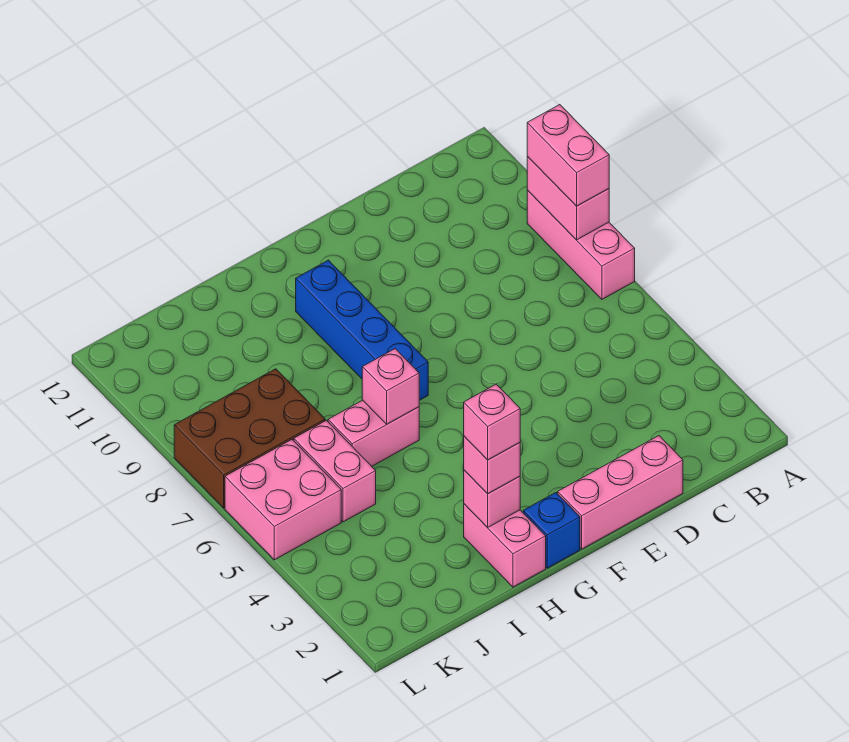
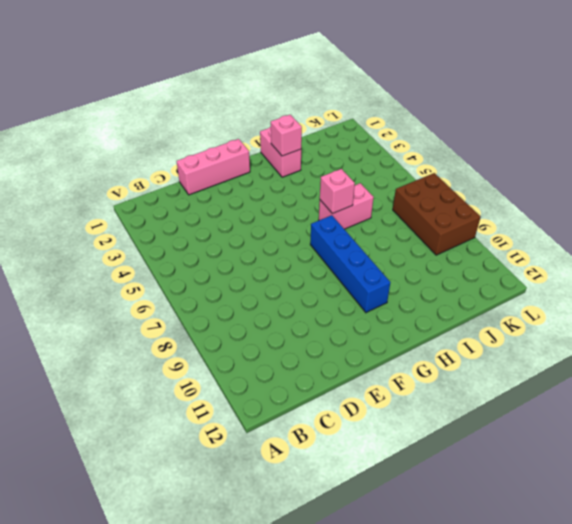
brown brick K7:L9 level 1 -> brown brick J7:L8 level 1
none -> pink brick A7:A9 level 1
none -> blue brick G1 level 1
none -> pink brick J5:J6 level 1

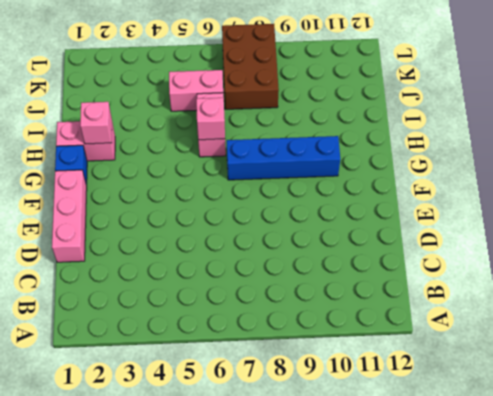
none -> pink brick A7:A9 level 1
none -> pink brick K5:L6 level 1
none -> pink brick A8:A9 level 2

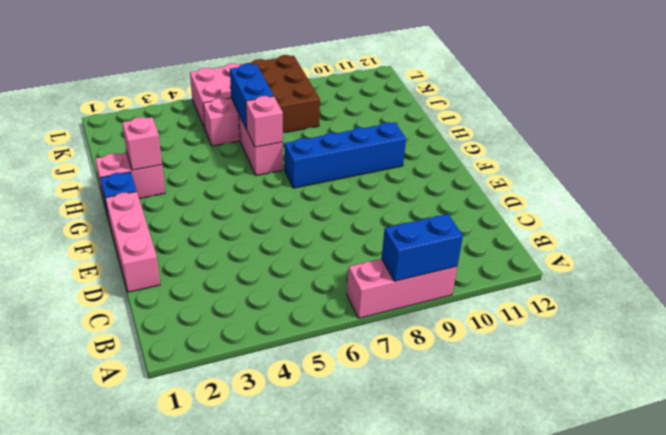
blue brick A8:A9 level 2 -> pink brick A8:A9 level 2
blue brick I6:J6 level 2 -> none
none -> pink brick A8:A9 level 3
none -> pink brick H2 level 3
none -> pink brick H2 level 4

